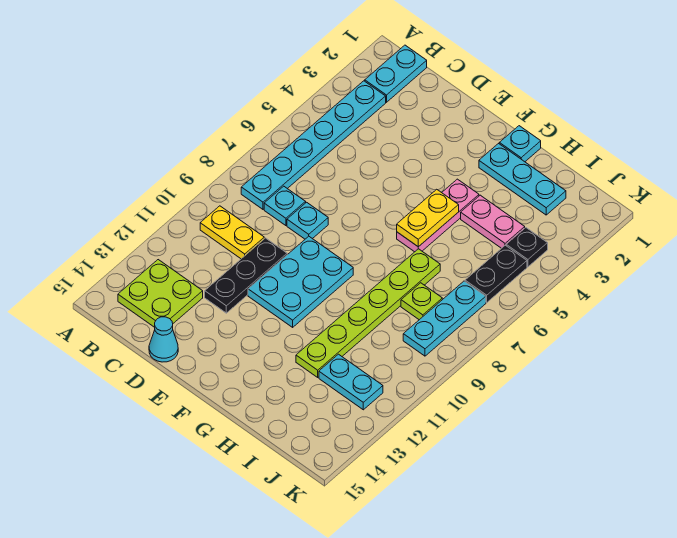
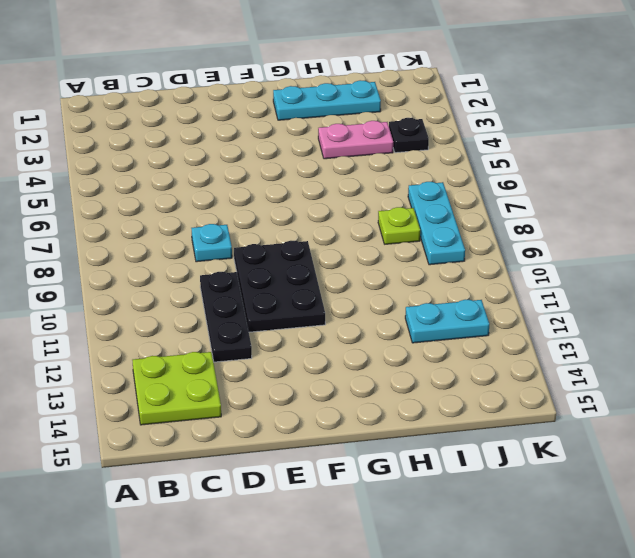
black plate E9:F11 level 1 -> cyan plate E9:F11 level 1
none -> cyan plate B1:B2 level 1
none -> cyan plate B3:B8 level 1
none -> yellow plate B10:C10 level 1

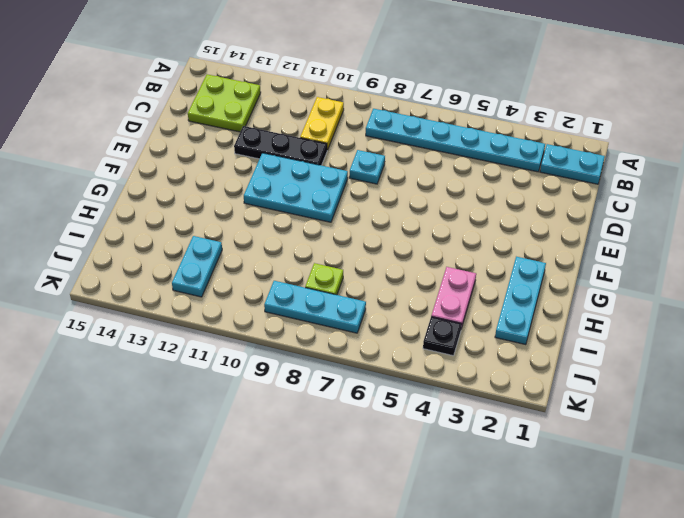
none -> cyan plate C8 level 1
none -> cyan cone D15 level 1
none -> cyan plate G1 level 1

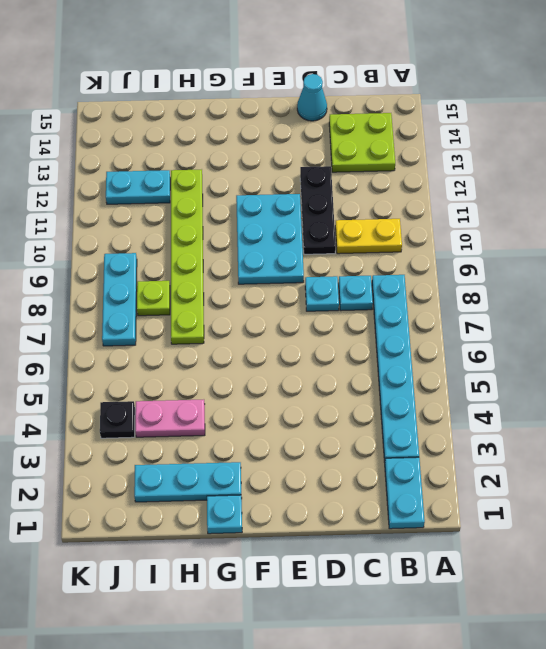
none -> pink plate G4:G6 level 1
none -> black plate J5:J6 level 1
none -> yellow plate G5:G6 level 2

